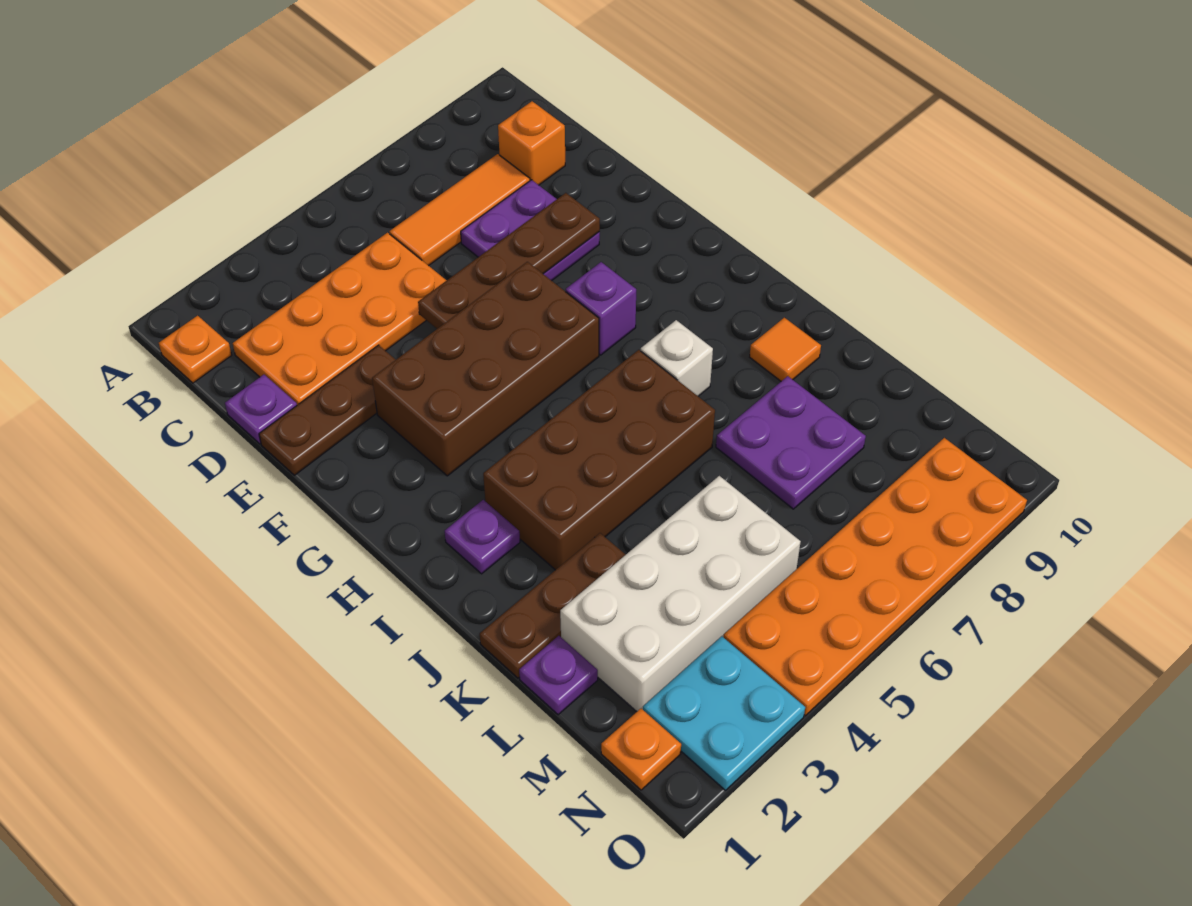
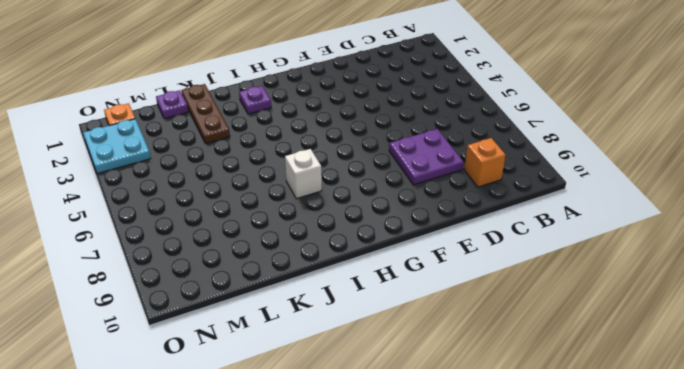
none -> orange plate B1 level 1
none -> orange plate C2:D5 level 1
none -> orange tile C6:C8 level 1

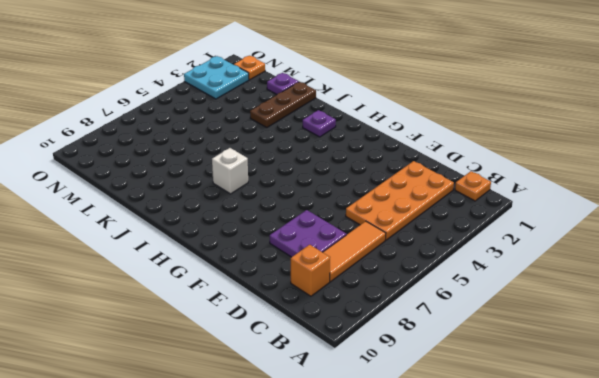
none -> purple plate D1 level 1
none -> brown plate E1:E3 level 1
none -> brown brick F3:G6 level 1

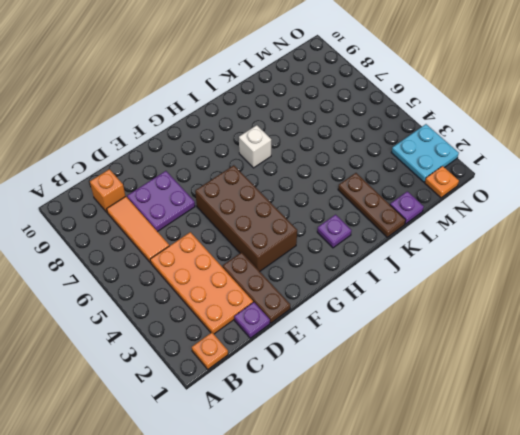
none -> purple brick G7 level 1
none -> brown brick I3:J6 level 1
none -> orange tile J9 level 1

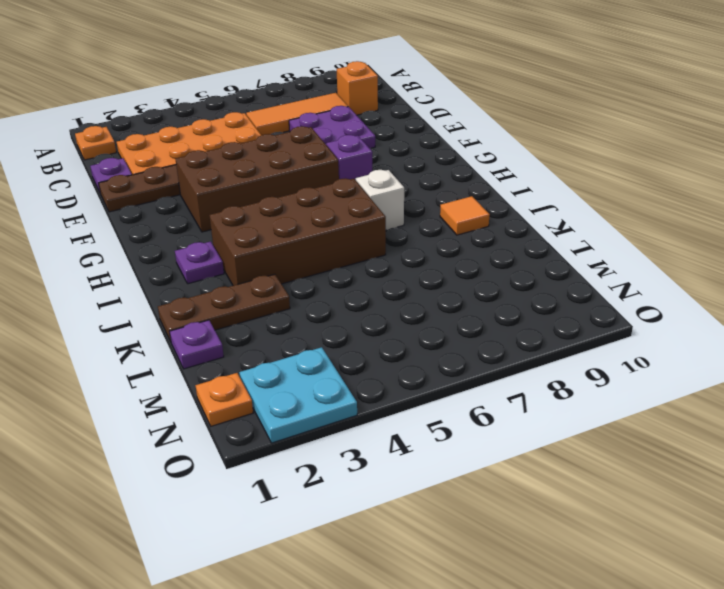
none -> purple plate K7:L8 level 1
none -> white brick L2:M5 level 1
none -> orange plate N4:O9 level 1

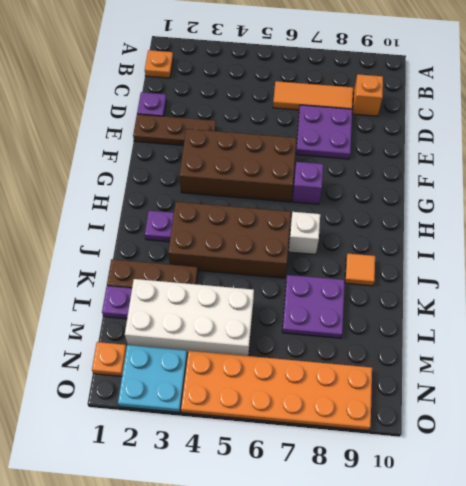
none -> orange plate C2:D5 level 1
none -> brown plate E5:E8 level 2

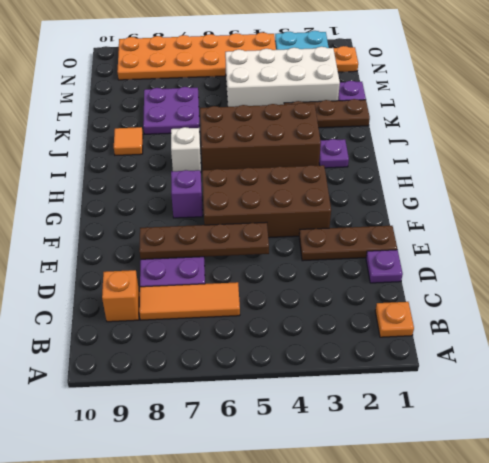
none -> orange plate C2:D5 level 1

